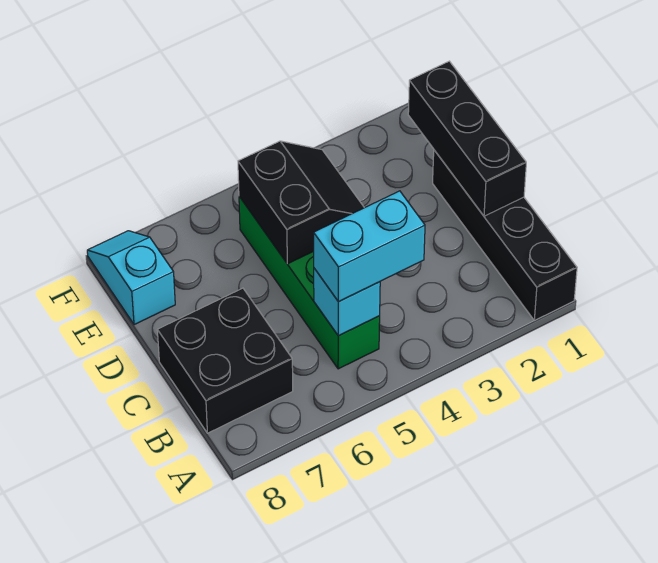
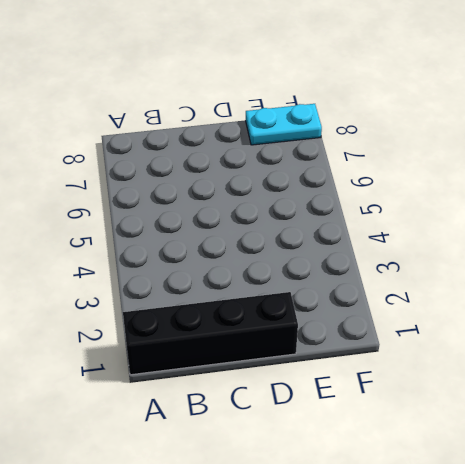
cyan plate E8:F8 level 1 -> cyan slope E8:F8 level 1 top E
none -> green brick B5:E5 level 1
none -> black brick B7:C8 level 1

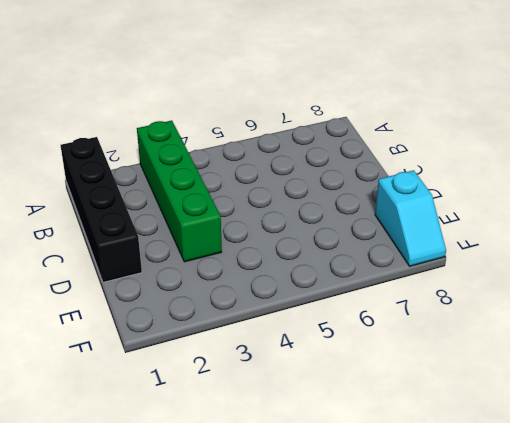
green brick A3:D3 level 1 -> green brick B5:E5 level 1
none -> black brick B7:C8 level 1
none -> cyan brick B5 level 2

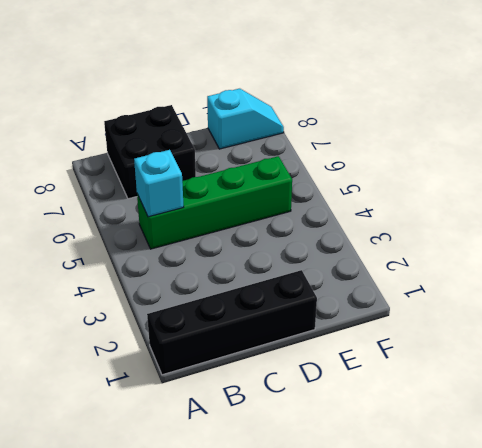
none -> black brick C1:E1 level 2
none -> black slope D4:E5 level 2 top 5

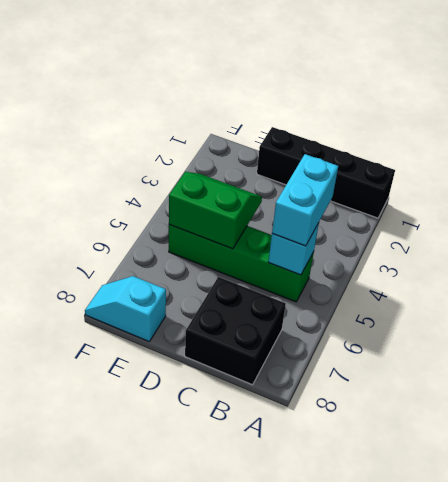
green slope D4:E5 level 2 top 5 -> black slope D4:E5 level 2 top 5
none -> black brick C1:E1 level 2

